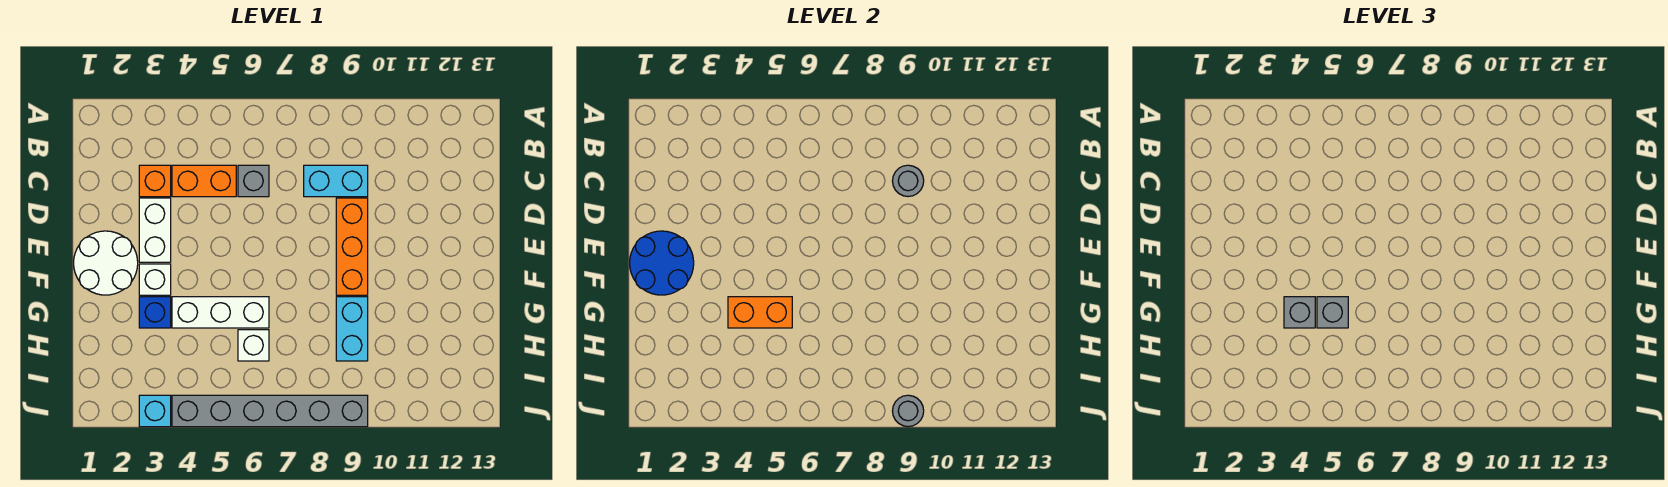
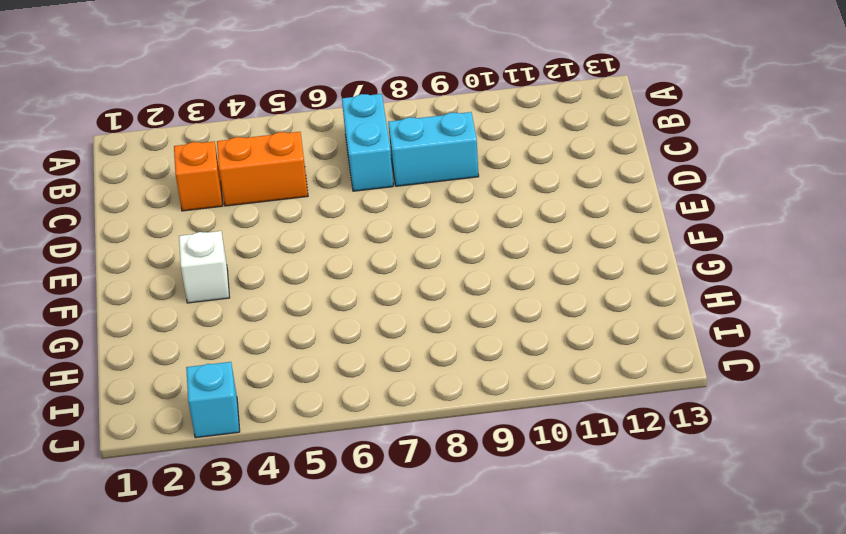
cyan brick B7:C7 level 1 -> cyan brick G9:H9 level 1
none -> grey brick C6 level 1
none -> white brick D3:E3 level 1
none -> orange brick D9:F9 level 1

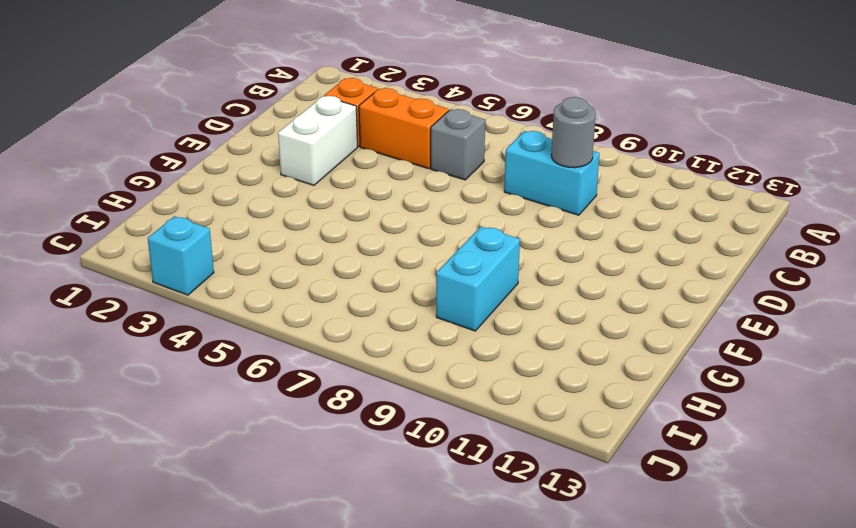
none -> orange brick D9:F9 level 1
none -> white round brick E1:F2 level 1
none -> white brick F3 level 1

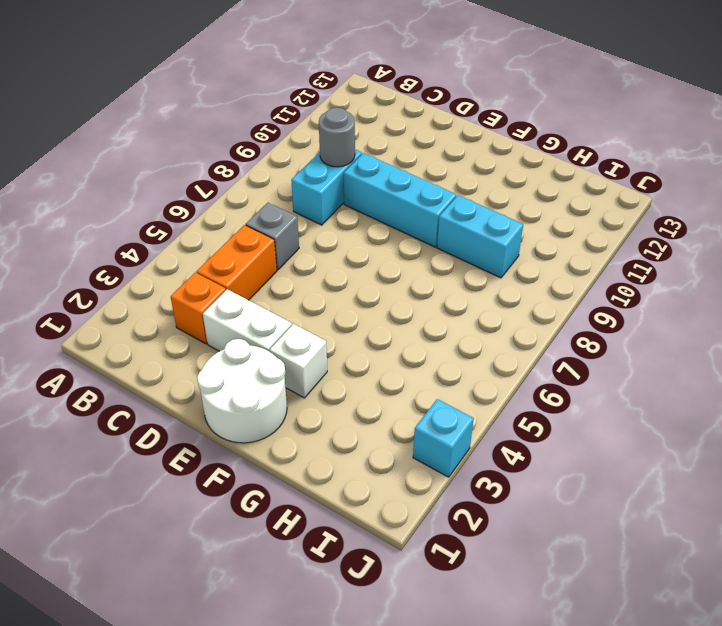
cyan brick D9:F9 level 1 -> orange brick D9:F9 level 1
none -> blue brick G3 level 1
none -> white brick G4:G6 level 1
none -> white brick H6 level 1

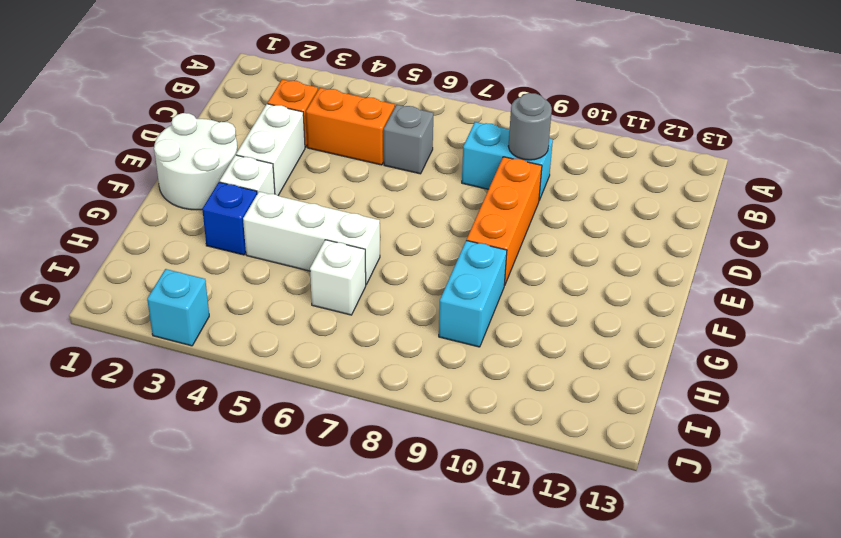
none -> grey brick J4:J9 level 1
none -> blue round brick E1:F2 level 2
none -> orange brick G4:G5 level 2

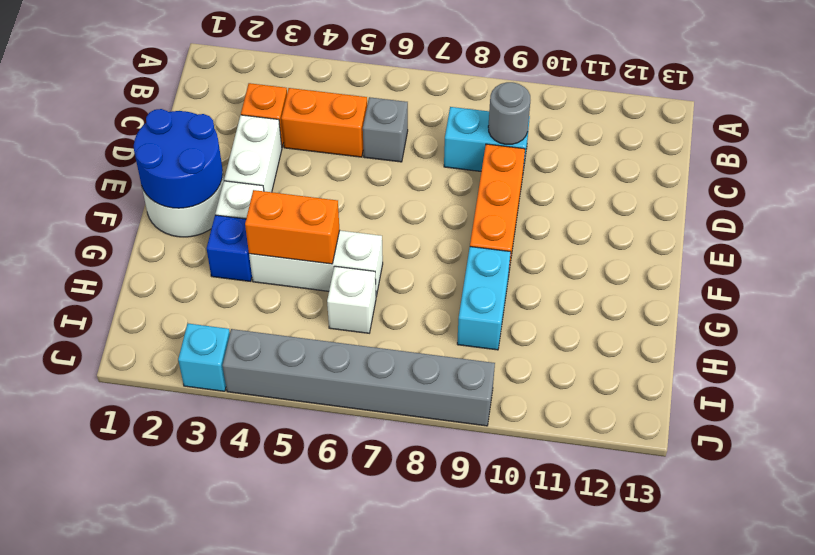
none -> grey round brick J9 level 2
none -> grey brick G4 level 3
none -> grey brick G5 level 3

